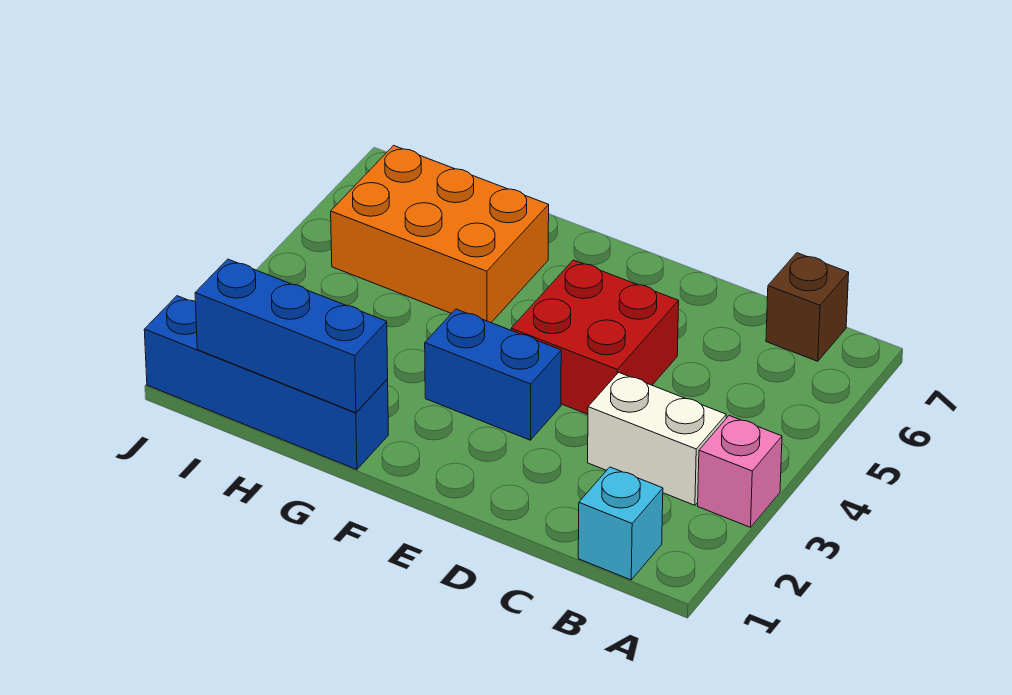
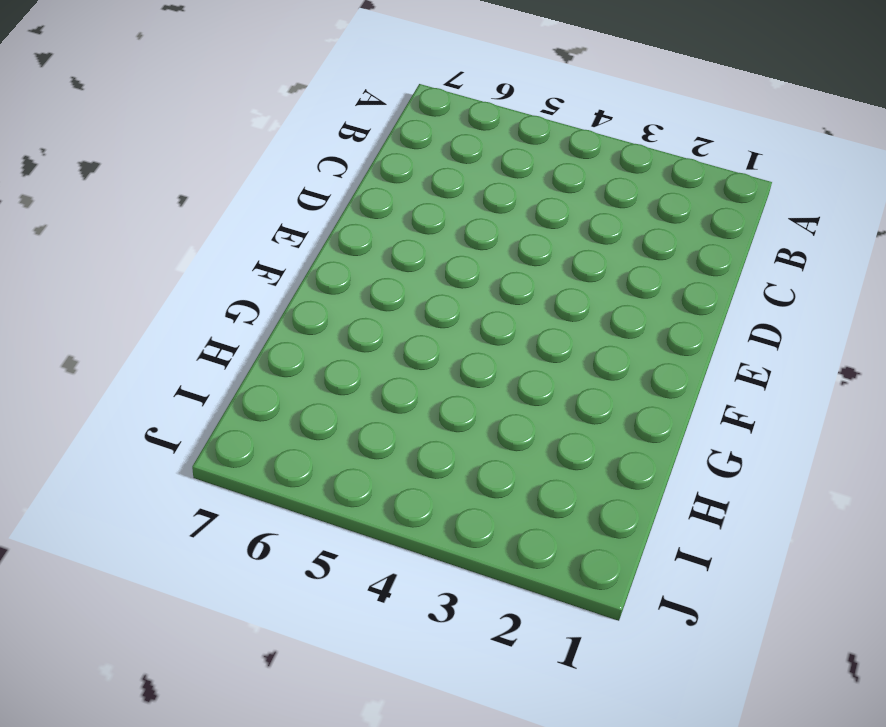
none -> pink brick A3 level 1
none -> cyan brick B1 level 1

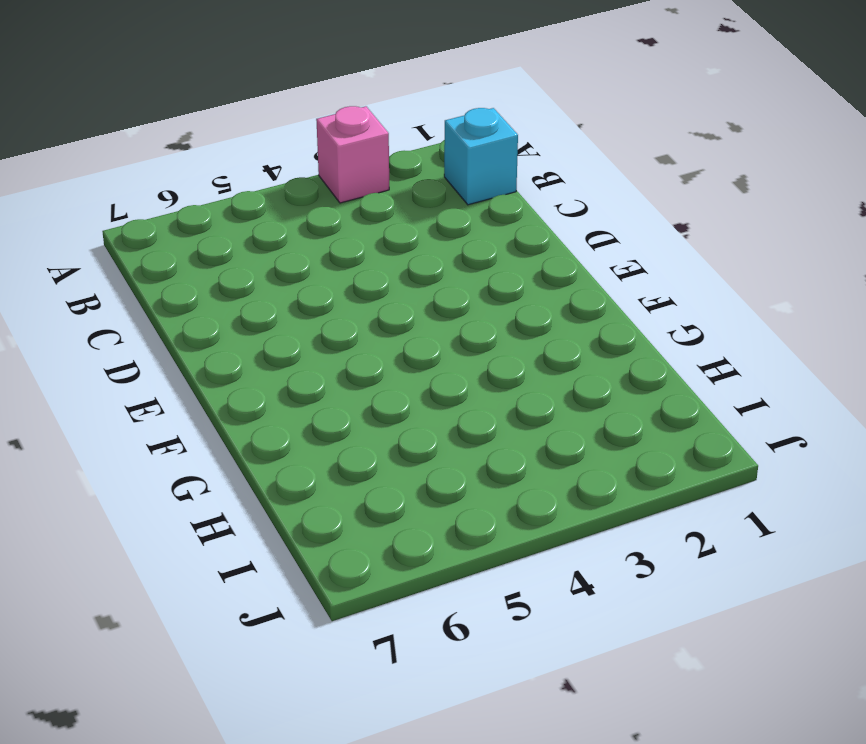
none -> white brick B3:C3 level 1
none -> brown brick B7 level 1

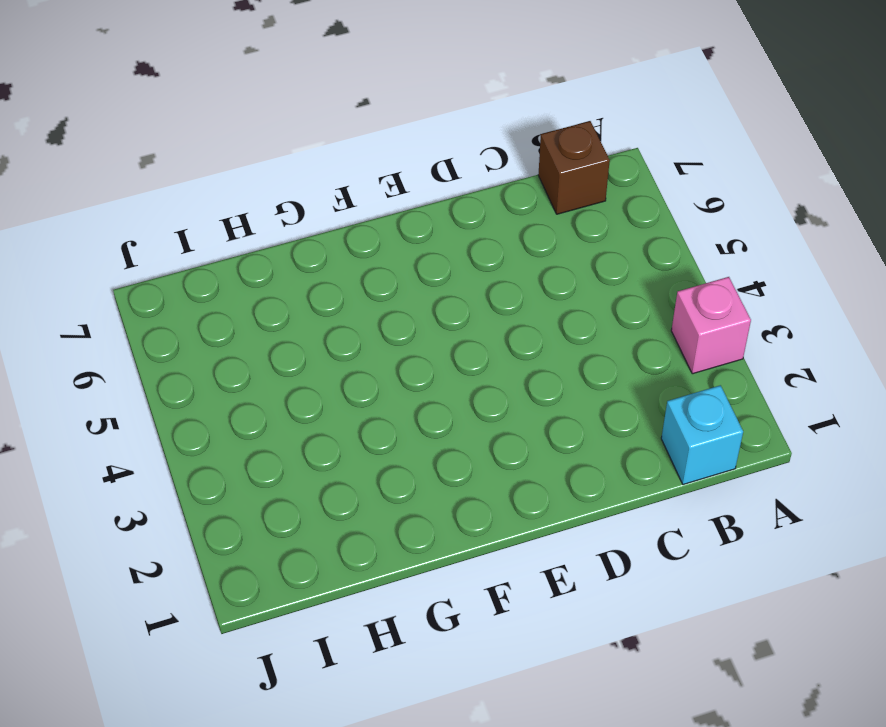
none -> white brick B3:C3 level 1
none -> red brick D4:E5 level 1

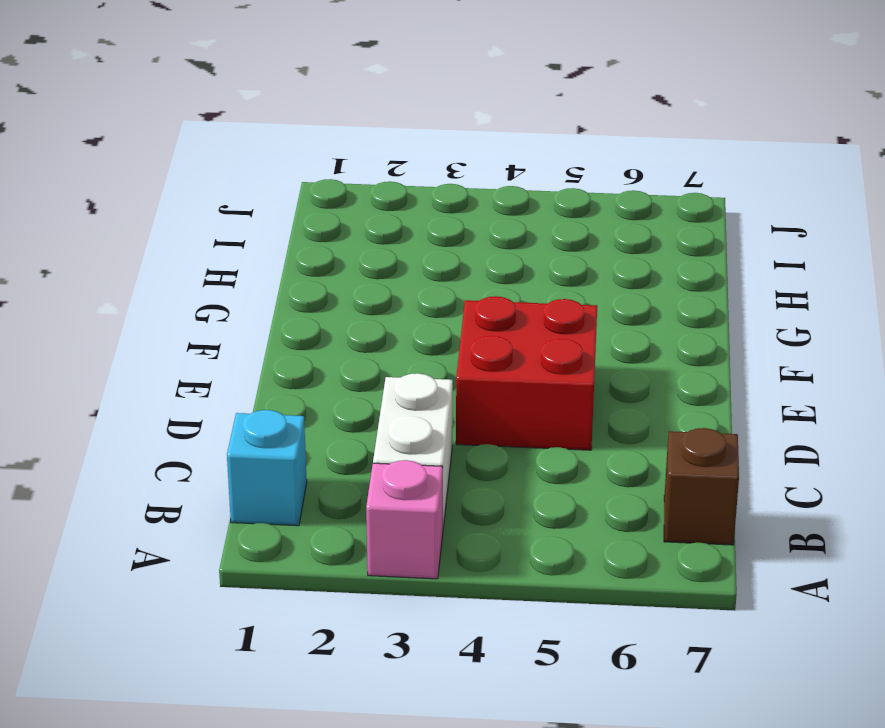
none -> blue brick E3:F3 level 1
none -> blue brick G1:J1 level 1

